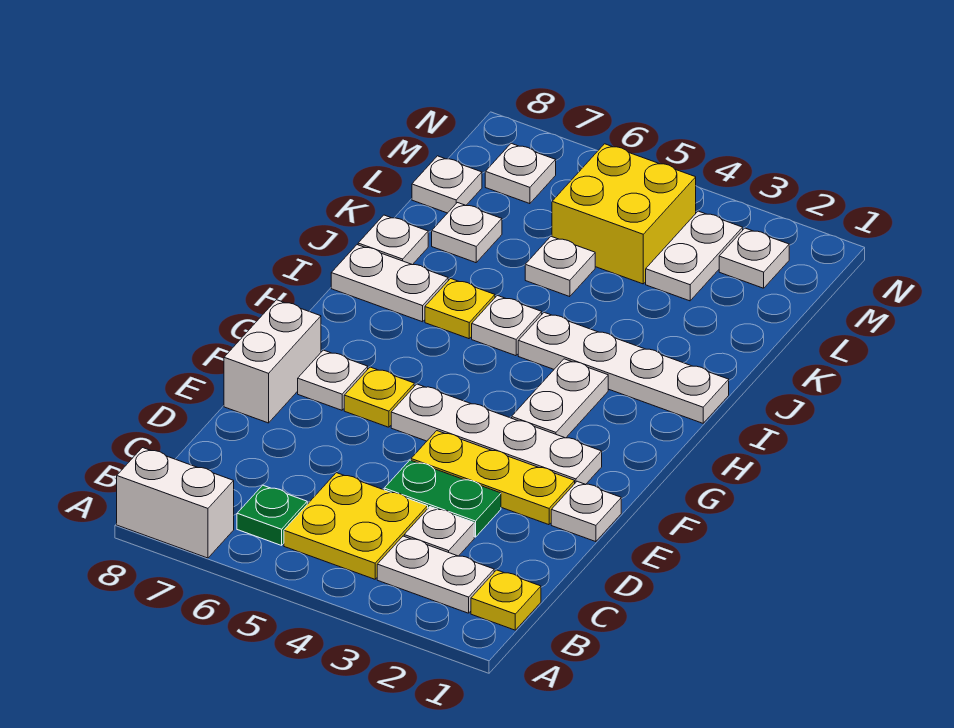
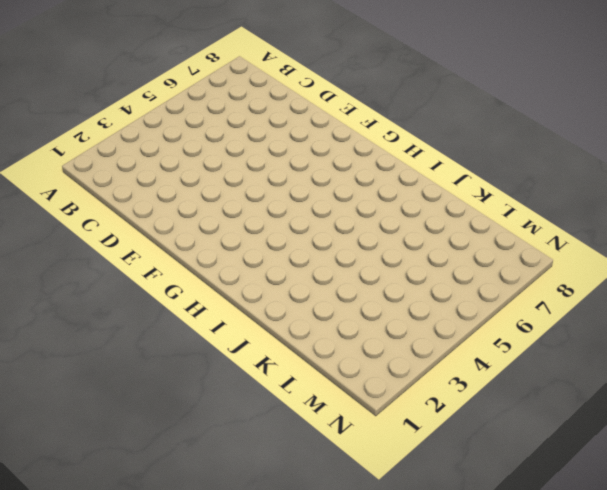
none -> white brick A7:A8 level 1
none -> yellow plate B1 level 1
none -> white plate B2:B3 level 1

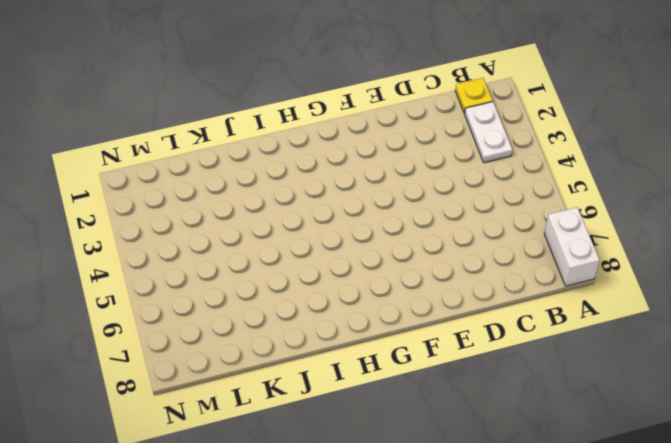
none -> yellow plate B4:C5 level 1
none -> green plate B6 level 1
none -> white plate C3 level 1

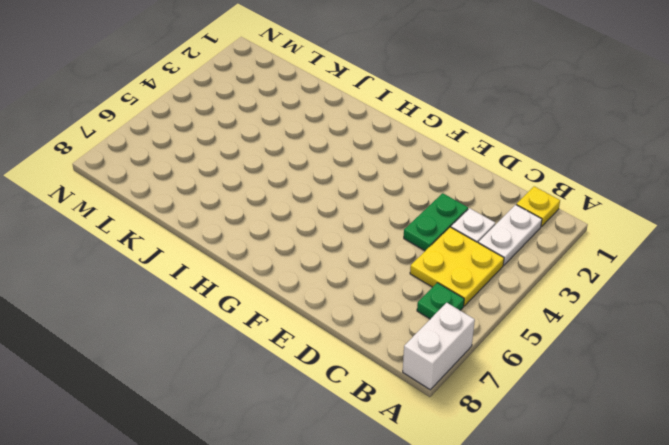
none -> white plate E1 level 1
none -> yellow plate E2:E4 level 1
none -> white brick E8:F8 level 1

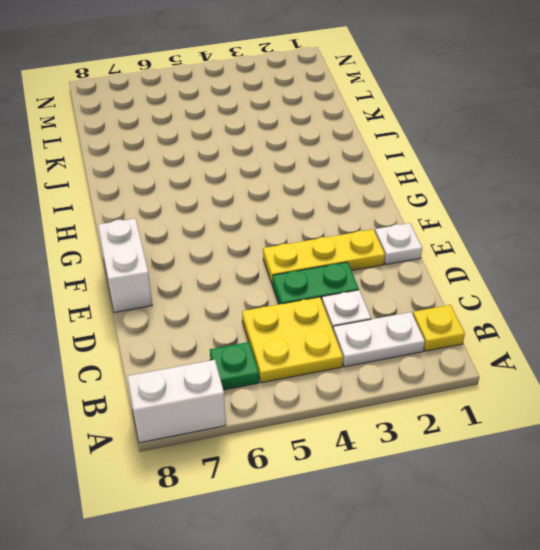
none -> white plate F2:F5 level 1
none -> yellow plate F6 level 1
none -> white plate F7 level 1

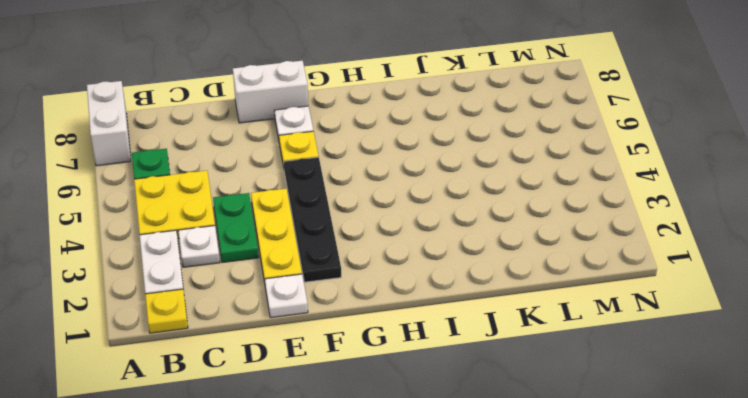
black plate F2:F5 level 1 -> white plate F2:F5 level 1
none -> white plate G3:H3 level 1
none -> white plate I1:I4 level 1
none -> white plate I5 level 1

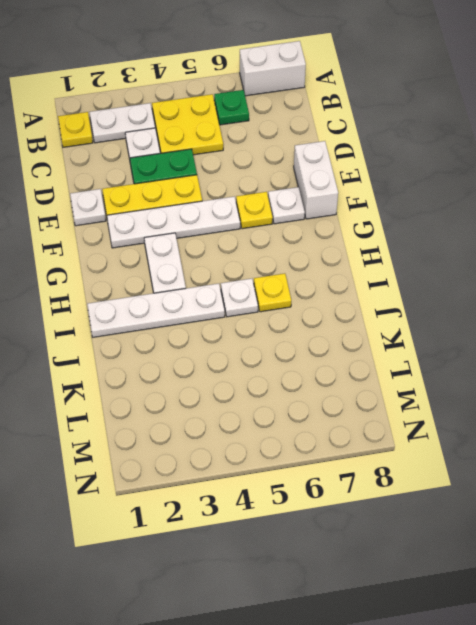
none -> white plate I7:I8 level 1
none -> white plate J8 level 1
none -> white plate K5 level 1

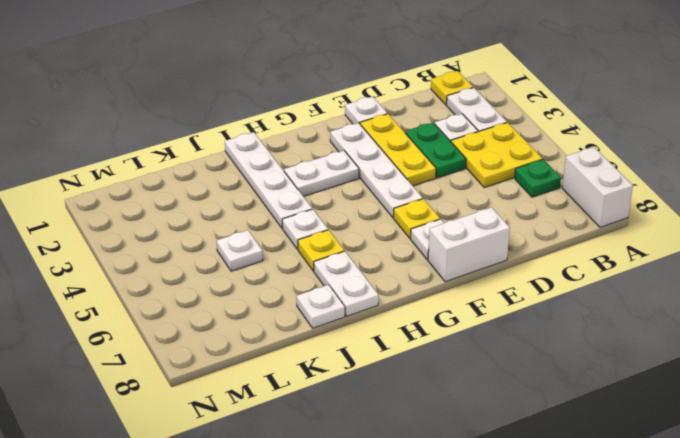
none -> white plate K7 level 1
none -> white plate L3:M3 level 1
none -> yellow brick L4:M5 level 1

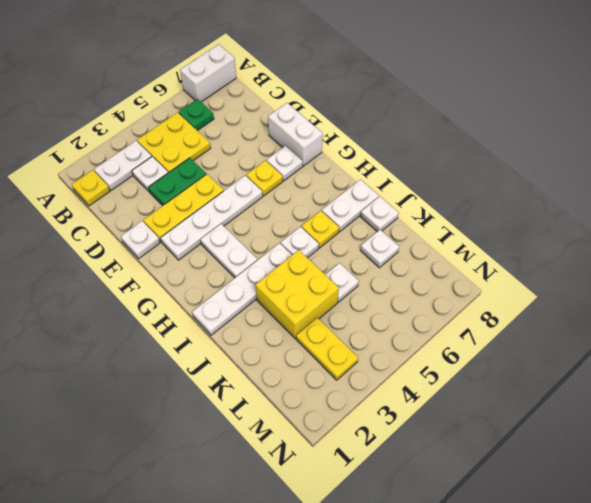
yellow brick J3:K4 level 1 -> yellow brick L4:M5 level 1
yellow plate L3:M3 level 1 -> white plate L3:M3 level 1
none -> white plate L8 level 1
none -> white plate M2 level 1
none -> white plate M7 level 1

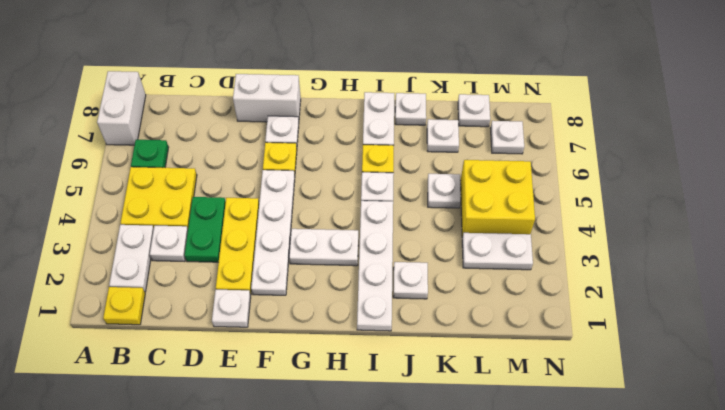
white plate J2 level 1 -> white plate M2 level 1

